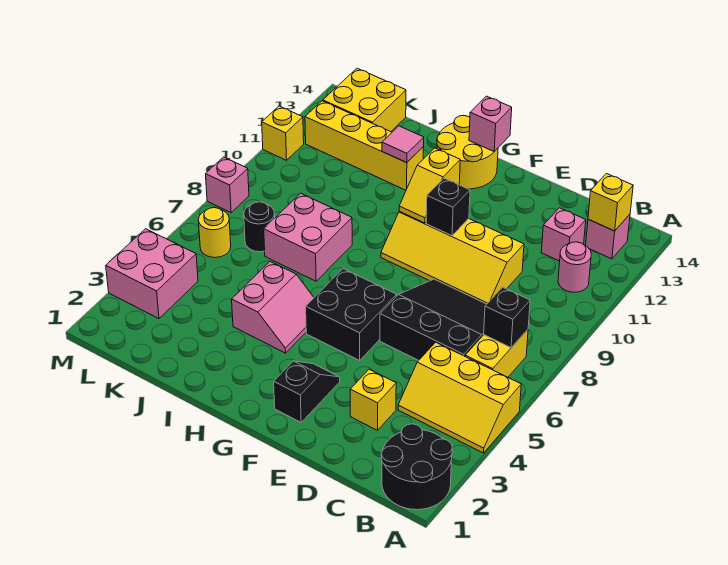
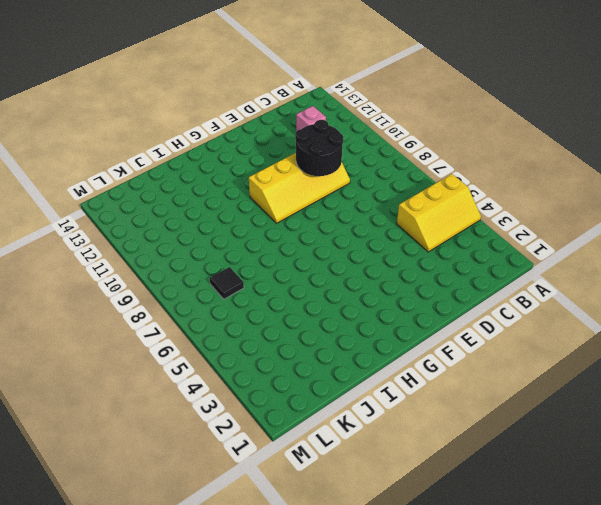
black round brick D9:E10 level 2 -> black round brick A1:B2 level 1
black tile K7 level 1 -> black round brick K7 level 1
none -> yellow brick B6:B7 level 1
none -> pink round brick B11 level 1
none -> pink brick B13 level 1

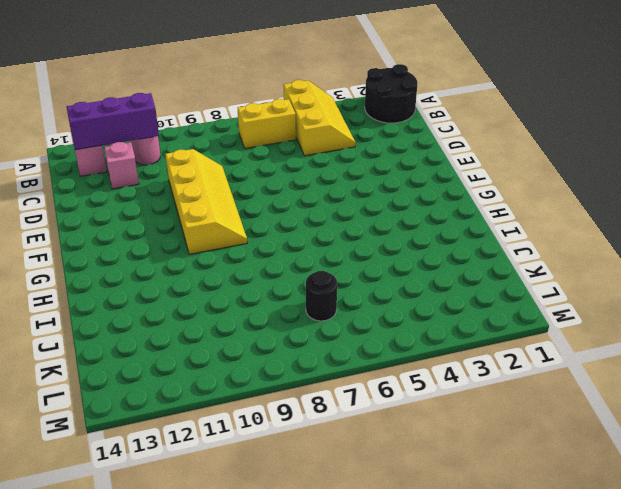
purple brick B11:B13 level 2 -> yellow brick B13 level 2
none -> black slope C6:E8 level 1 top 6
none -> yellow brick D3 level 1
none -> black slope F2:F3 level 1 top 2

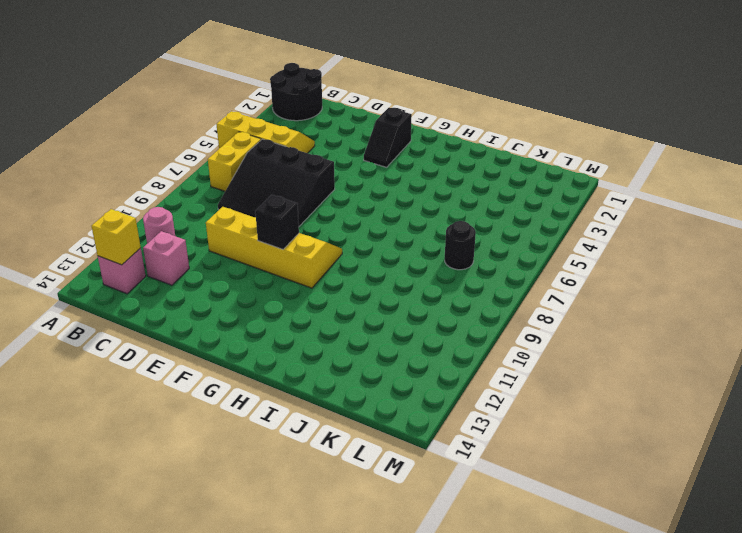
none -> yellow brick D3 level 1
none -> black brick F5:G6 level 1
none -> yellow round brick G13:H14 level 1

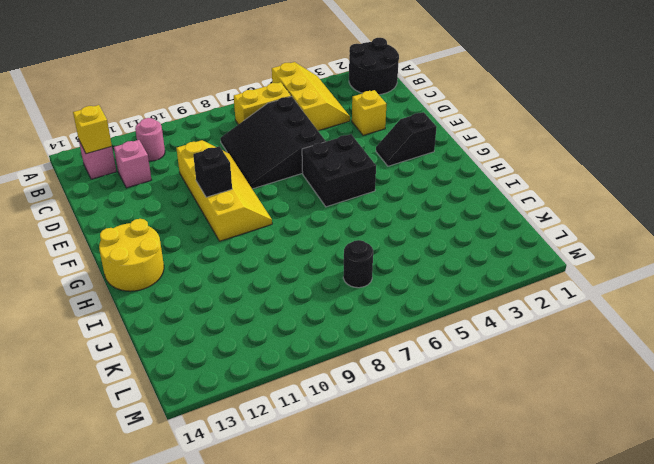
none -> pink slope H4:I5 level 1 top I
none -> pink brick I7:J8 level 1
none -> yellow brick I12:L12 level 1

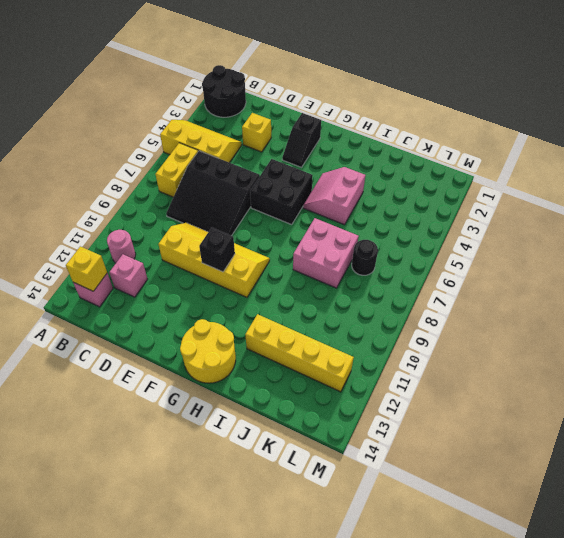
none -> yellow brick K13:L14 level 1
none -> pink brick L3:M4 level 1
none -> yellow round brick L6 level 1

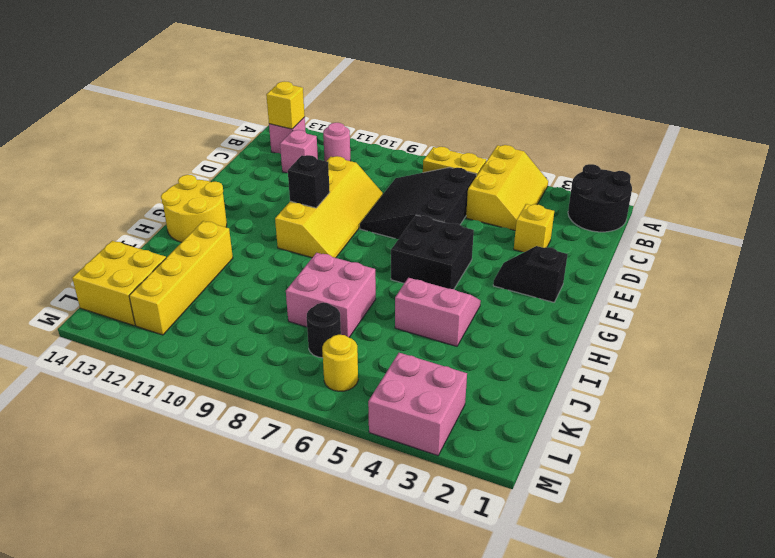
none -> pink brick M8 level 1
none -> yellow brick M11 level 1
none -> black brick B7 level 2

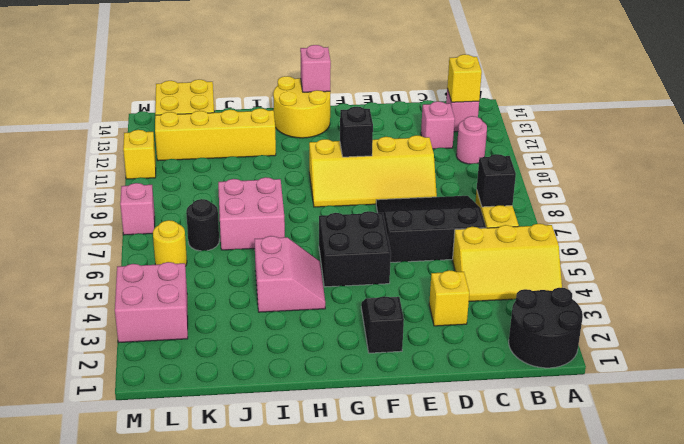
none -> yellow slope G10:G11 level 2 top 11
none -> pink tile I12 level 2

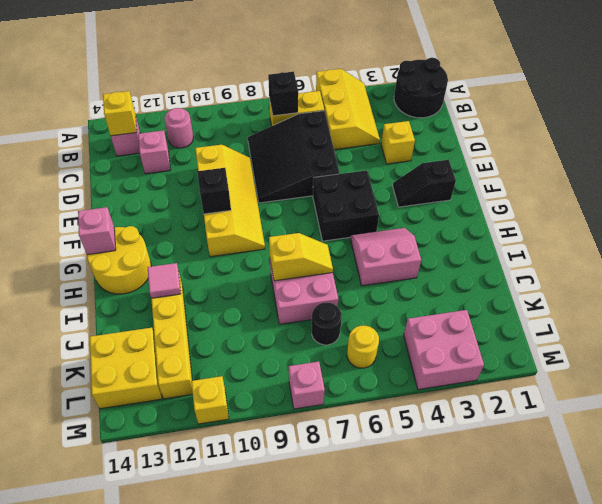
yellow slope I7:I8 level 2 top 8 -> yellow slope G10:G11 level 2 top 11

